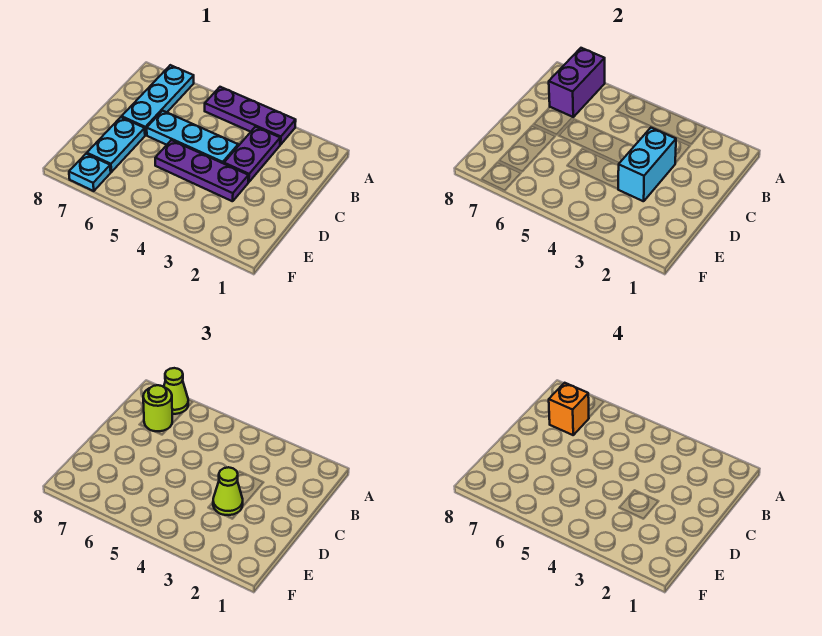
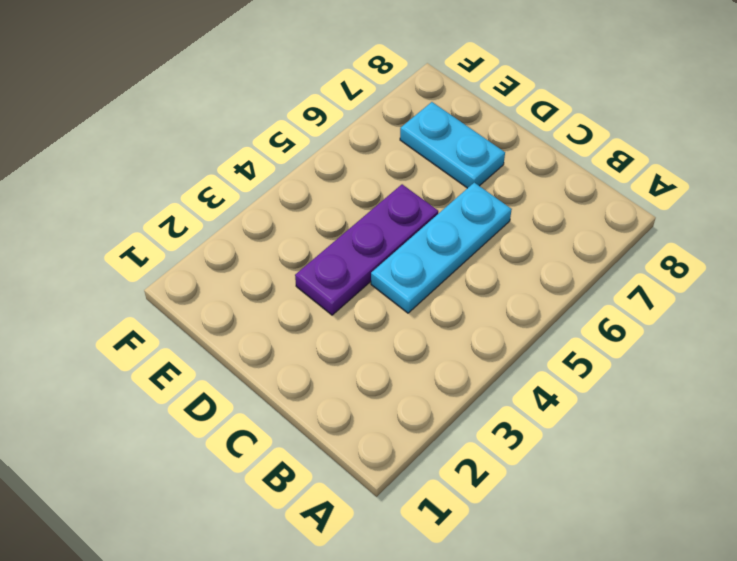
none -> purple plate A3:A5 level 1
none -> cyan plate A7:C7 level 1
none -> purple plate B3:C3 level 1

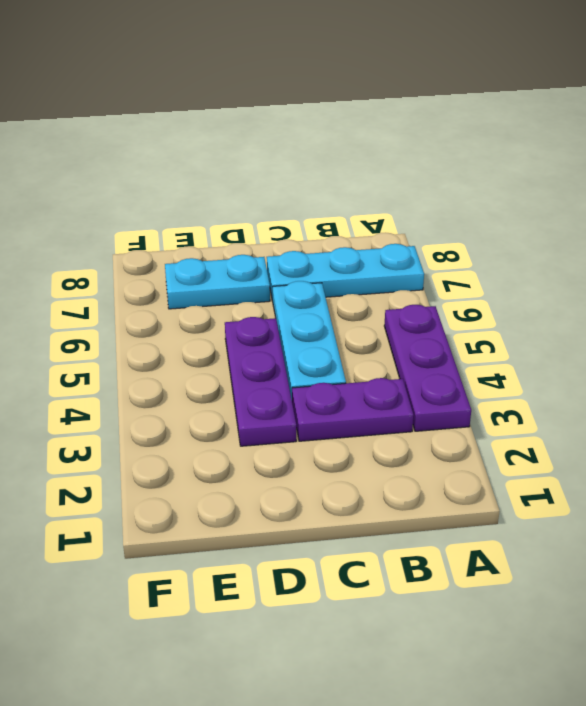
none -> cyan plate F7 level 1
none -> purple brick A7:B7 level 2
none -> cyan brick C3:D3 level 2

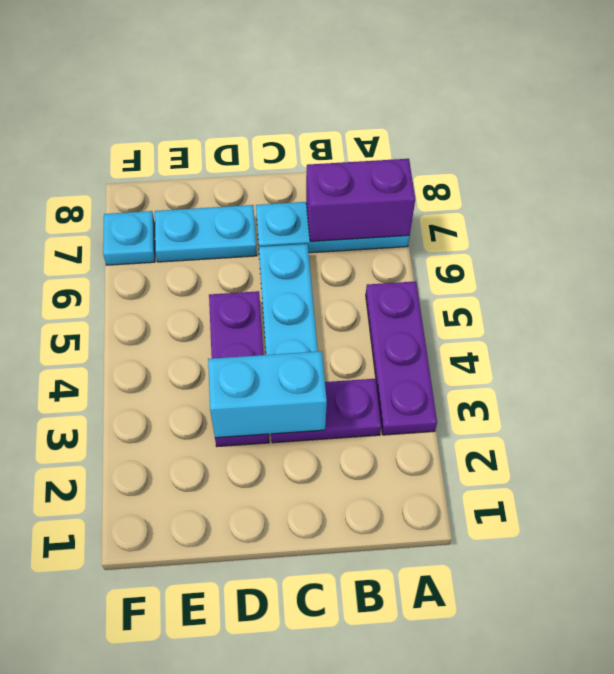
none -> lime cone A7 level 3
none -> lime round brick B7 level 3
none -> lime cone D3 level 3

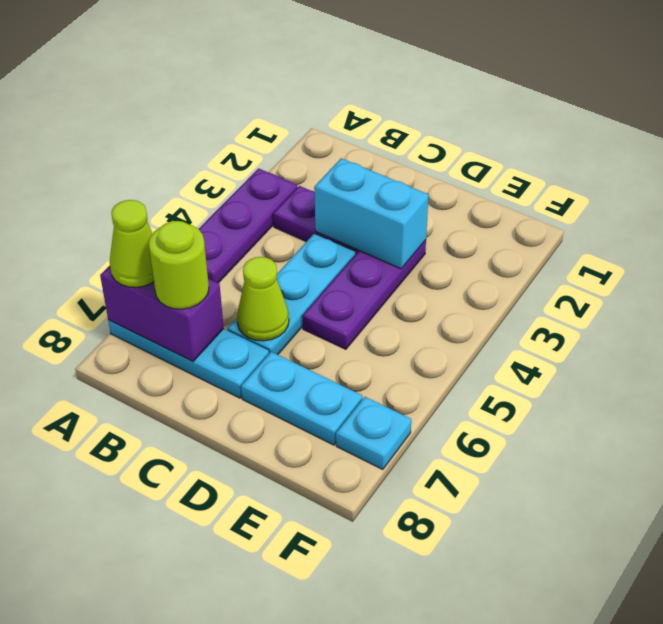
lime cone C6 level 2 -> lime cone D3 level 3
none -> orange brick B7 level 4

